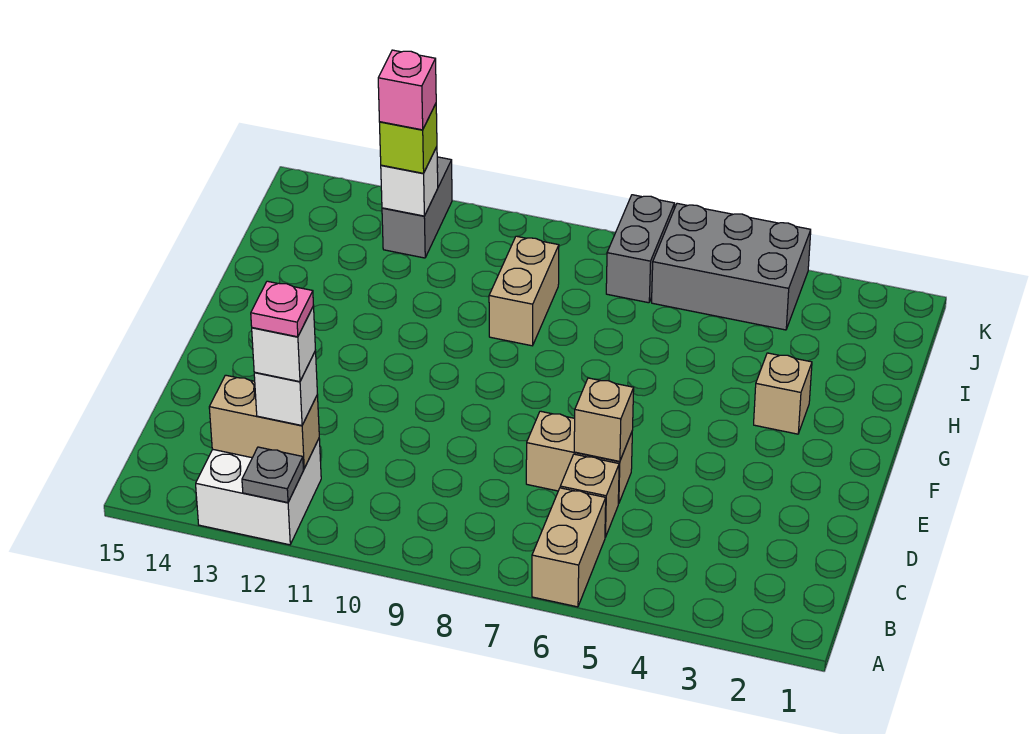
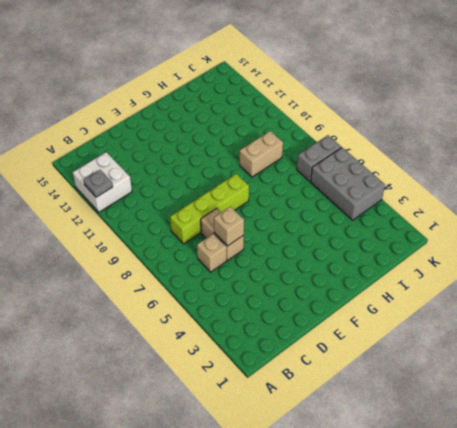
lime brick C8:F8 level 1 -> none
none -> tan brick A6:B6 level 1
none -> tan brick G3 level 1
none -> grey brick J12:K12 level 1

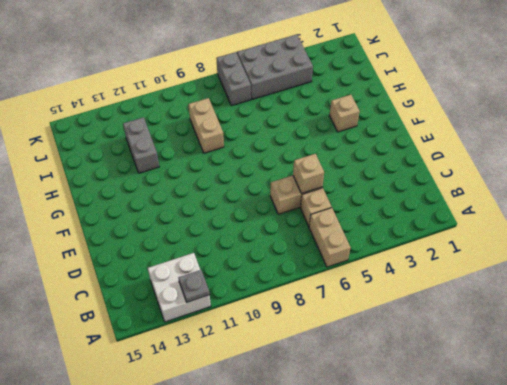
grey brick H12:I12 level 1 -> grey brick J12:K12 level 1
none -> tan brick B12:B13 level 2
none -> white brick J12 level 2
none -> white brick B12 level 3

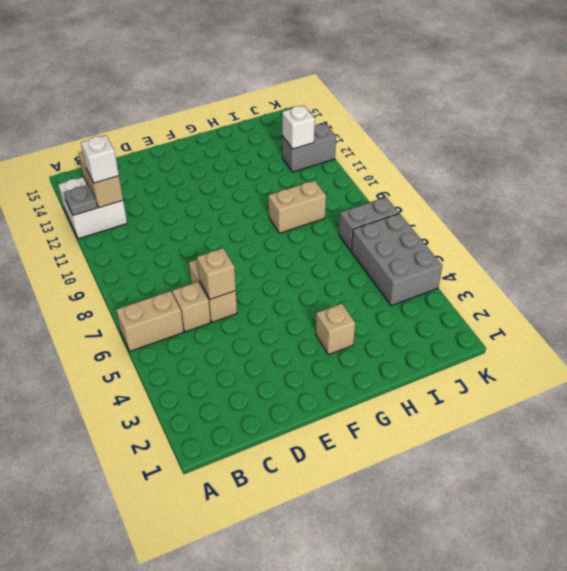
none -> lime brick J12 level 3
none -> white brick B12 level 4
none -> pink brick J12 level 4

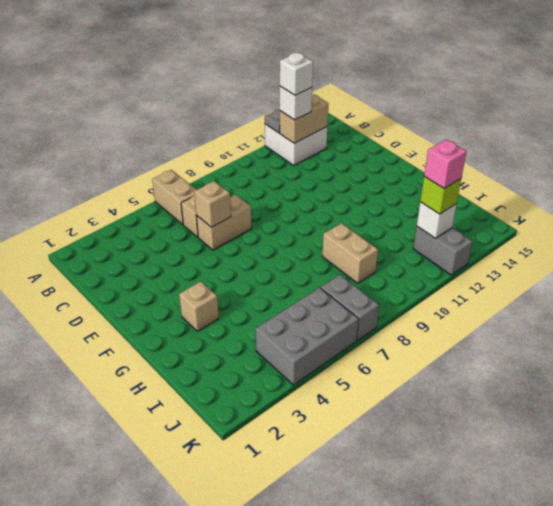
none -> pink plate B12 level 5

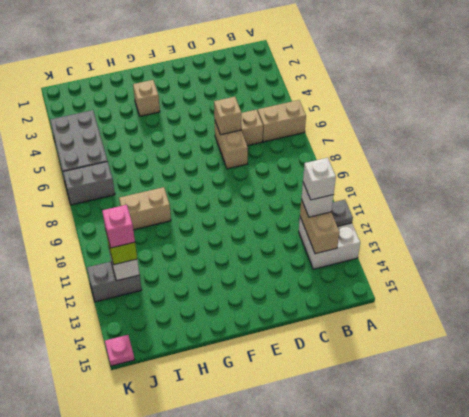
pink plate K15 level 1 -> pink plate B12 level 5

